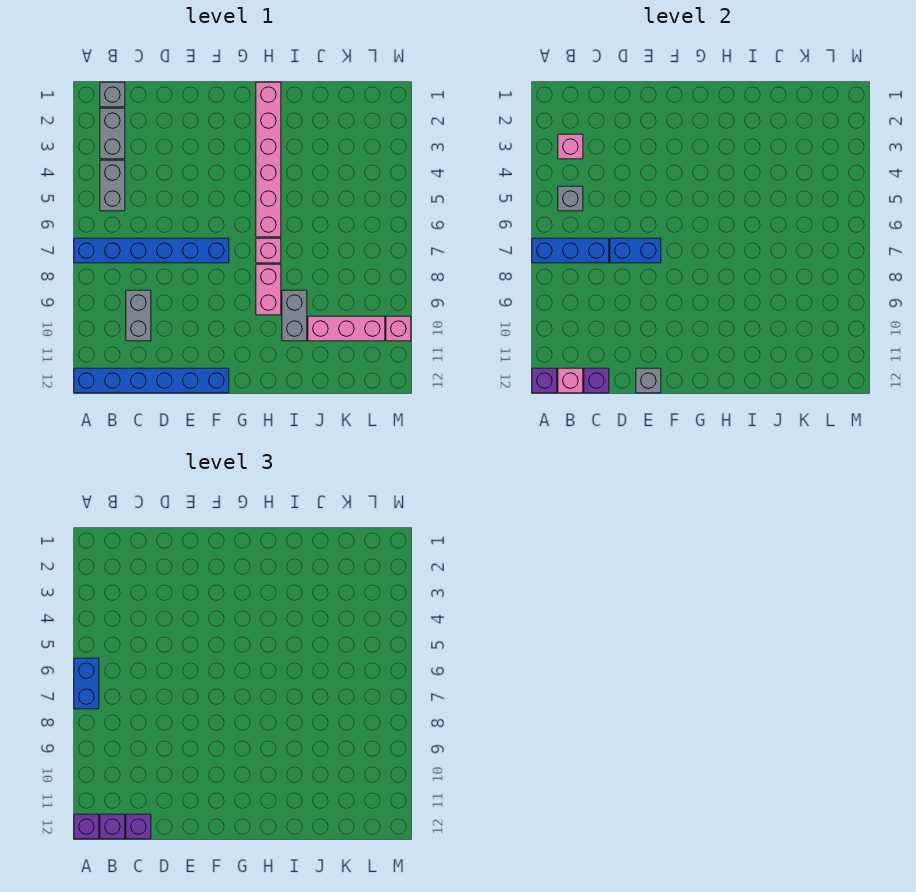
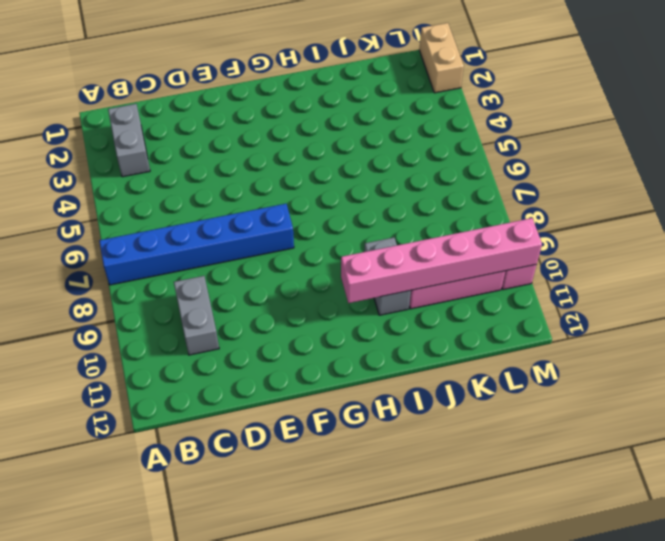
pink brick H10:M10 level 2 -> pink brick H1:H6 level 1
tan brick M1:M2 level 1 -> none
none -> blue brick A12:F12 level 1
none -> grey brick B1 level 1
none -> grey brick B4:B5 level 1

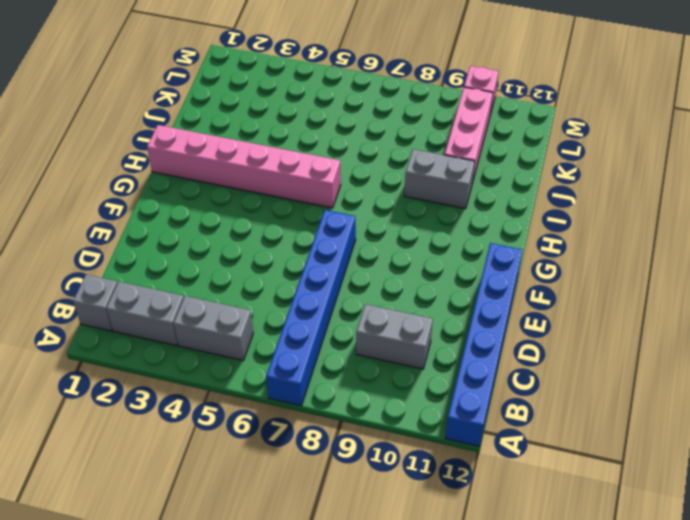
none -> pink brick H7 level 1
none -> pink brick H8:H9 level 1
none -> blue brick A7:C7 level 2

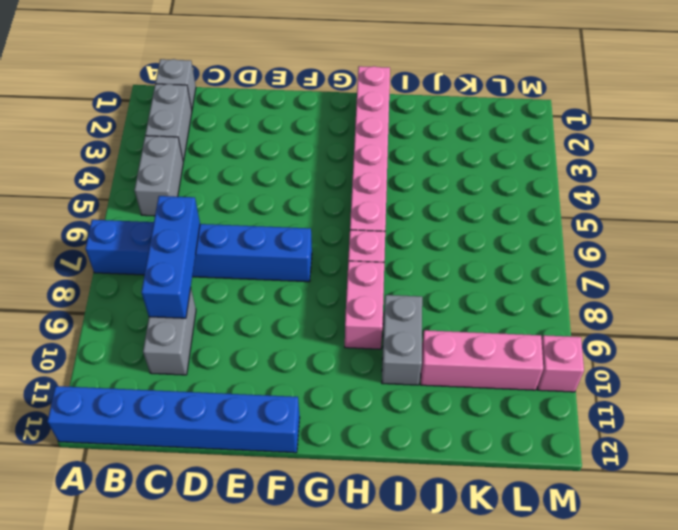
blue brick C7:C9 level 2 -> blue brick A7:C7 level 2
none -> purple brick A12 level 2
none -> pink brick B3 level 2
none -> grey brick B5 level 2

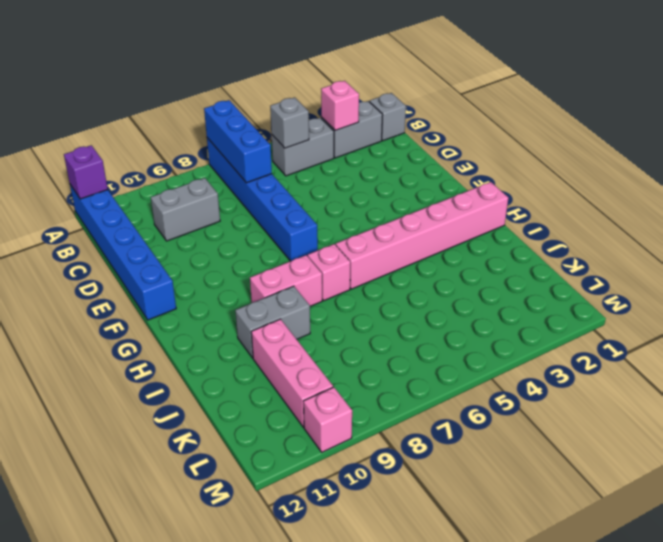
none -> pink brick B12 level 2
none -> purple brick C12 level 2
none -> blue brick D7:E7 level 2

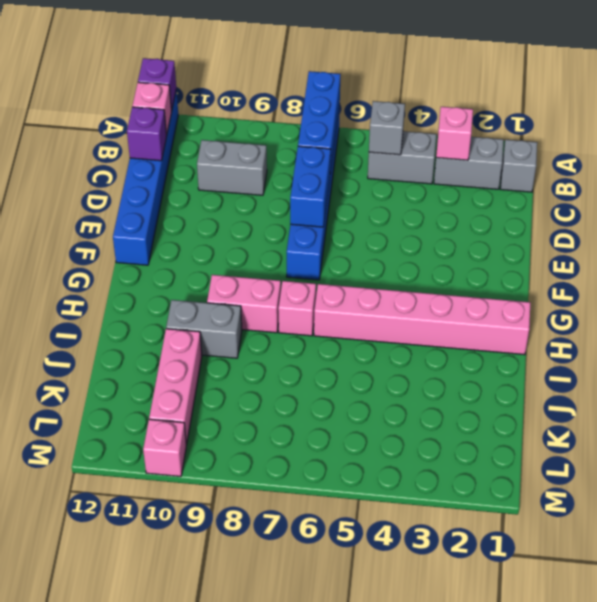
none -> grey brick E12 level 2
none -> blue brick A6:A7 level 3
none -> purple brick A12 level 3

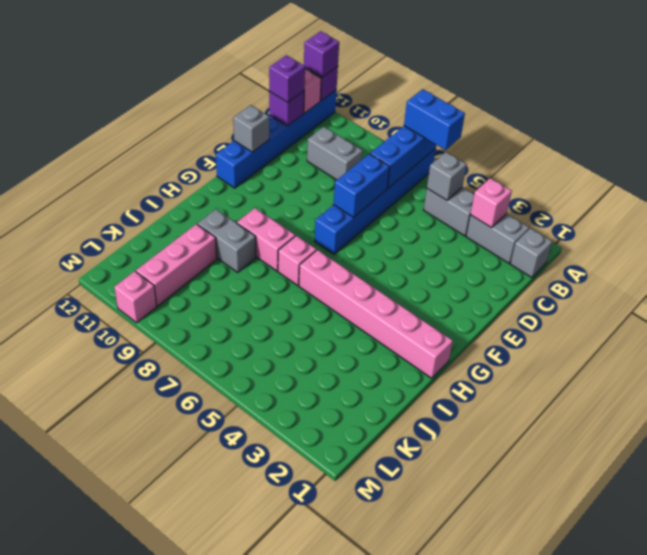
none -> purple brick B12 level 3

